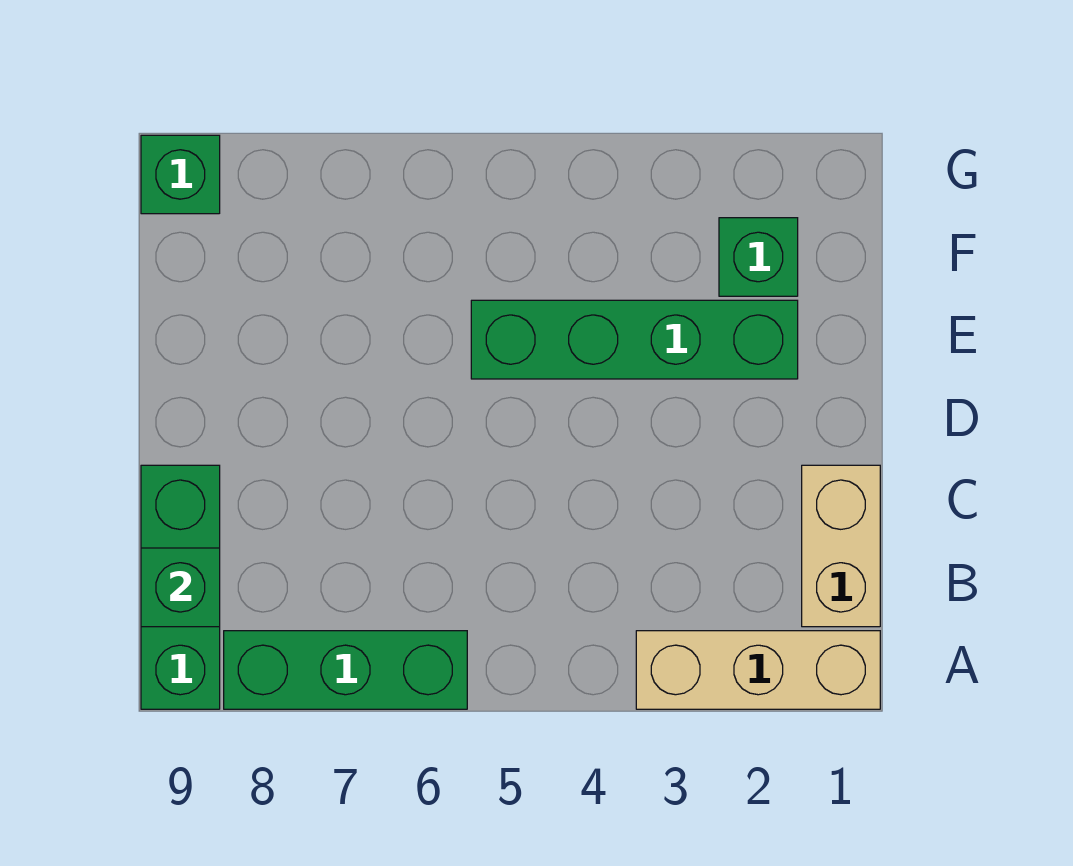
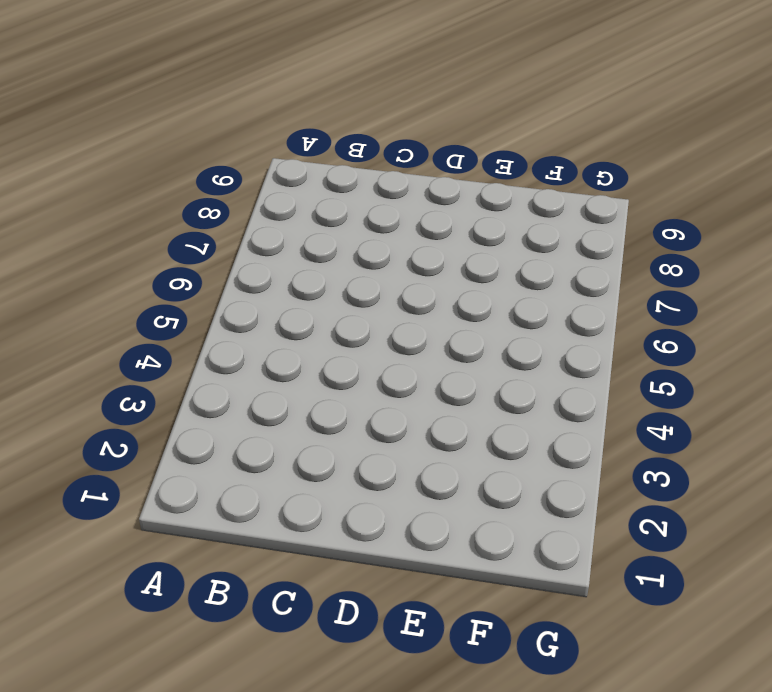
none -> tan brick A1:A3 level 1
none -> green brick A6:A8 level 1

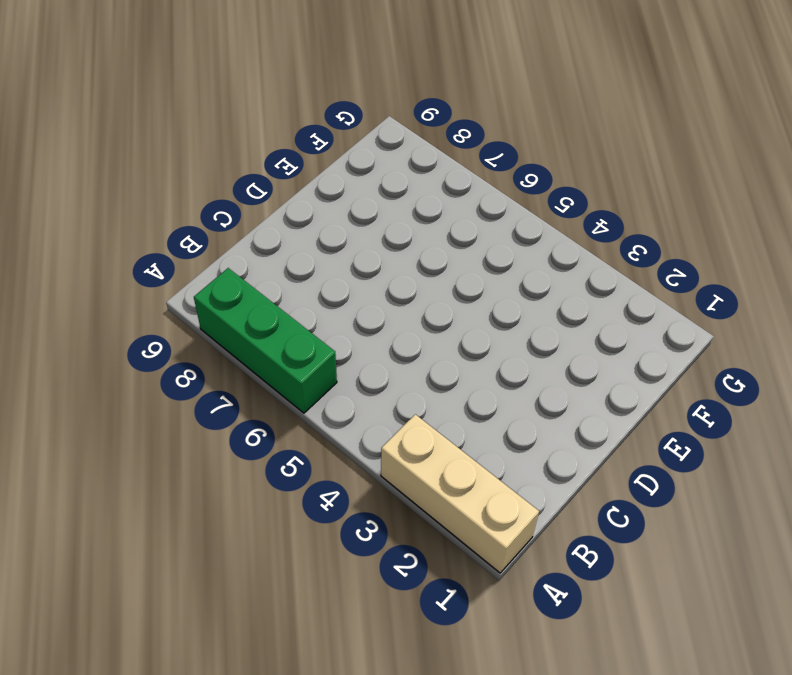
none -> green brick A9:C9 level 1
none -> tan brick B1:C1 level 1

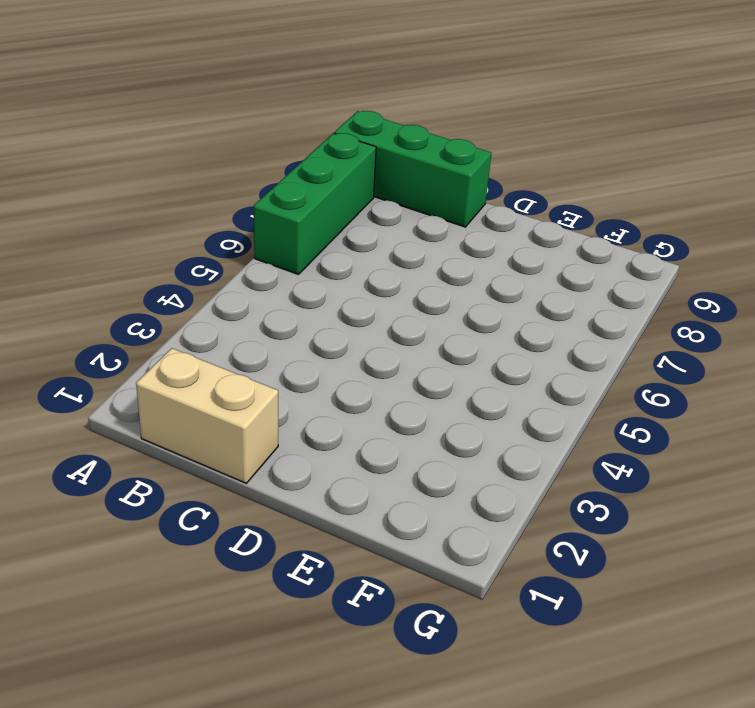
none -> tan brick A1:A3 level 1
none -> green brick E2:E5 level 1

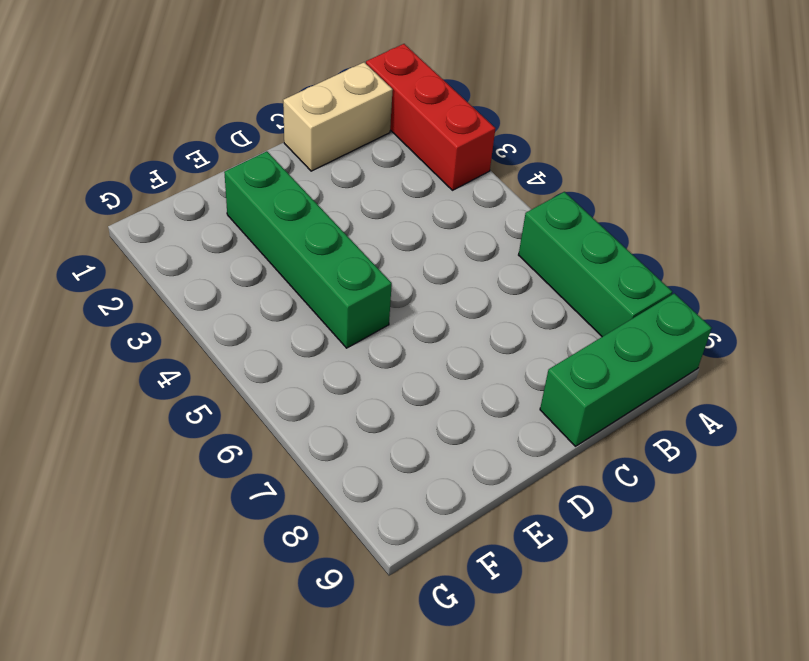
red brick A1:A3 level 1 -> tan brick A1:A3 level 1
none -> green brick F2 level 1
none -> green brick G9 level 1

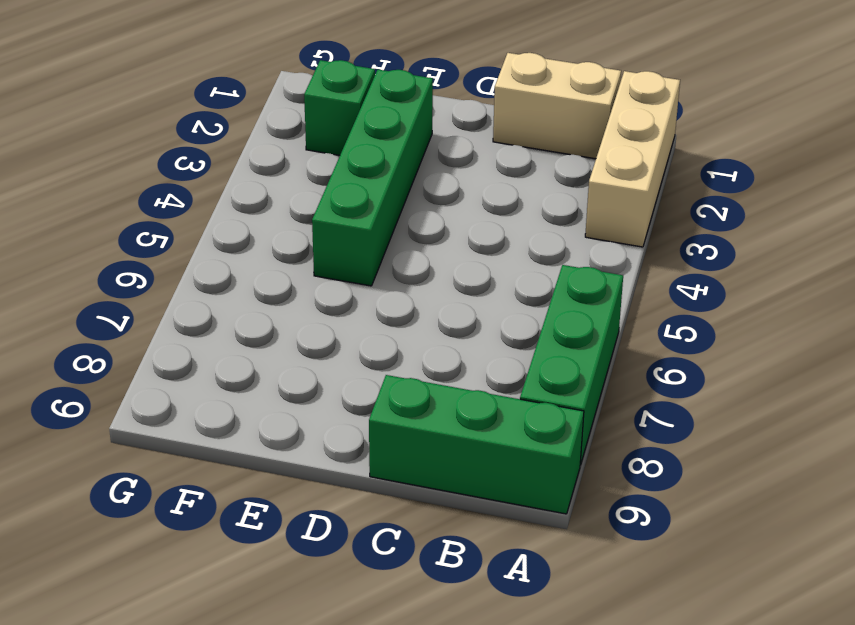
none -> green brick G9 level 1
none -> green brick B9 level 2

